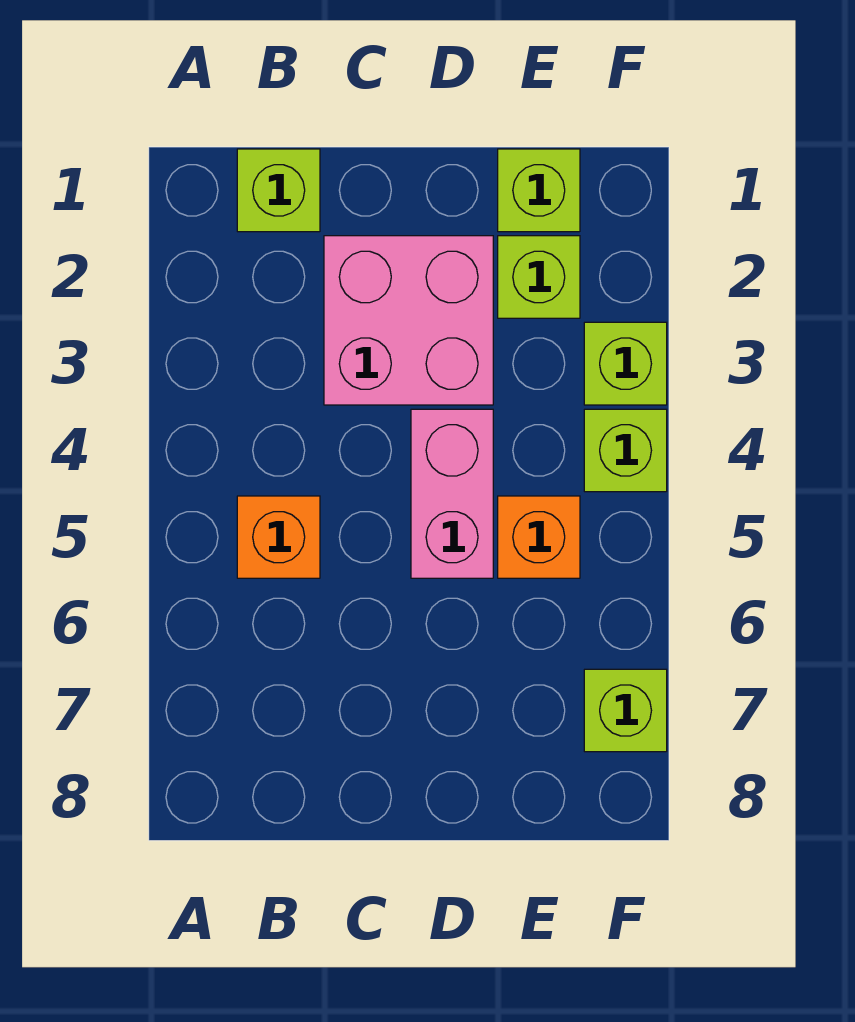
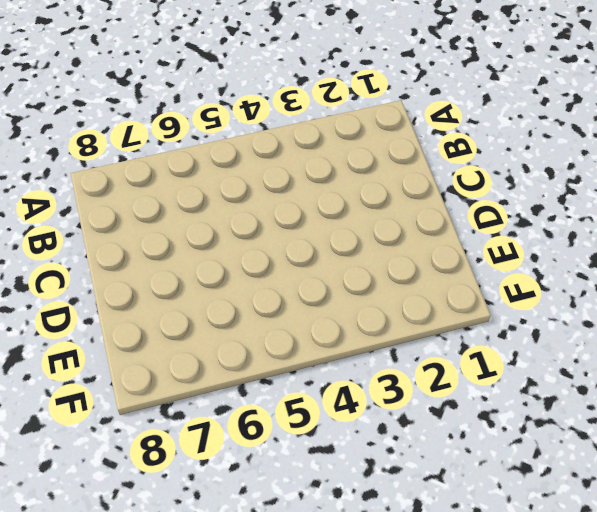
none -> lime brick B1 level 1
none -> orange brick B5 level 1

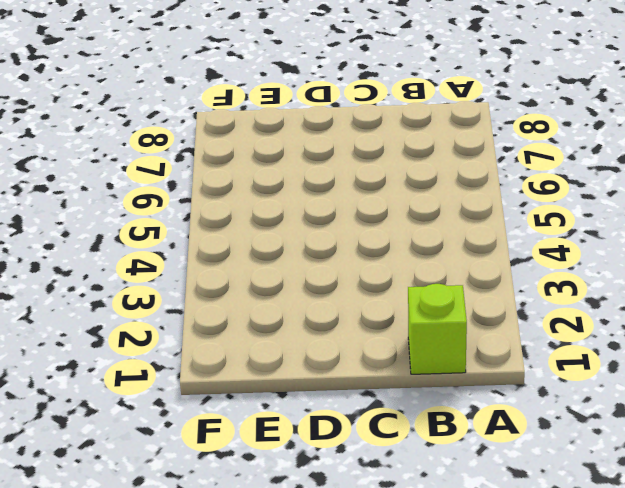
none -> orange brick B5 level 1
none -> pink brick C2:D3 level 1

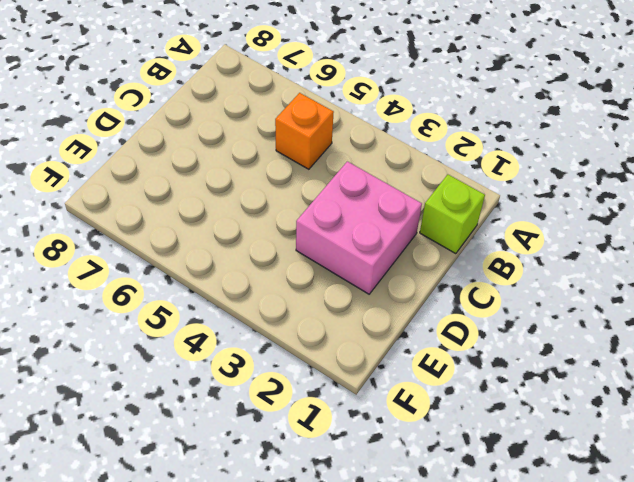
none -> pink brick D4:D5 level 1
none -> lime brick E1 level 1

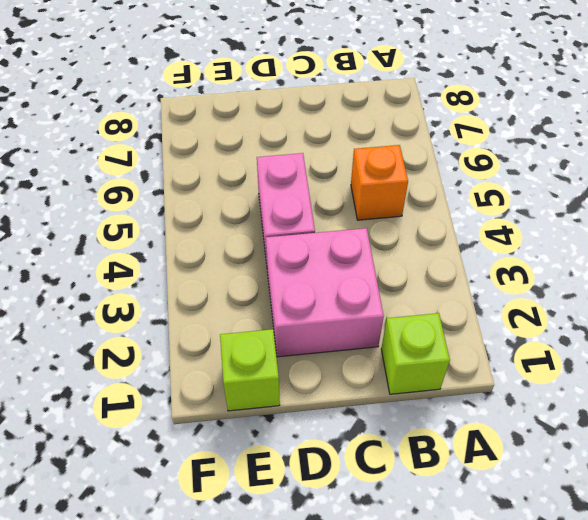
none -> lime brick E2 level 1
none -> orange brick E5 level 1

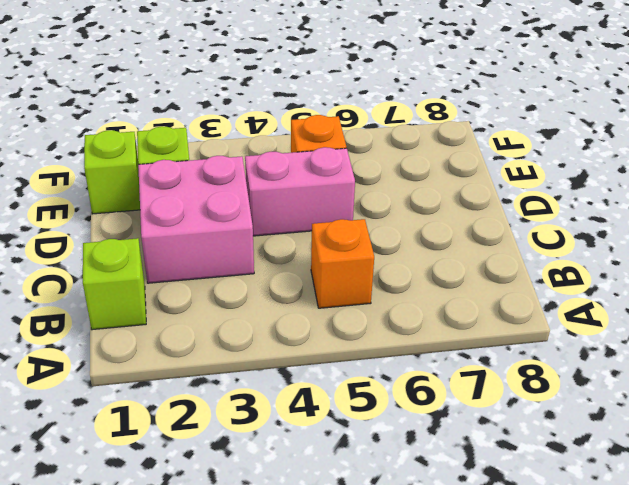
none -> lime brick F3 level 1
none -> lime brick F4 level 1

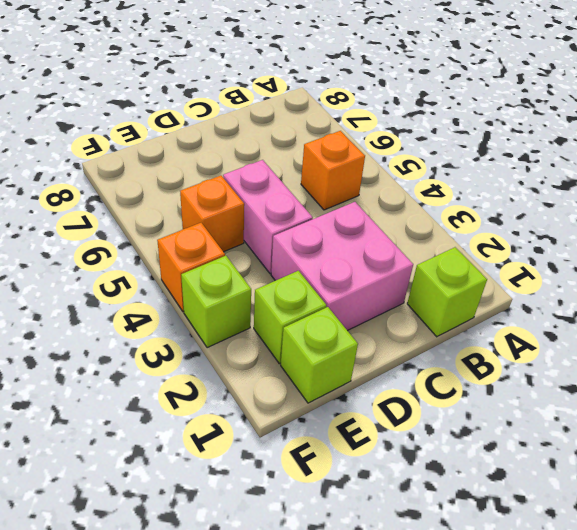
orange brick F4 level 1 -> lime brick F4 level 1
none -> lime brick F7 level 1

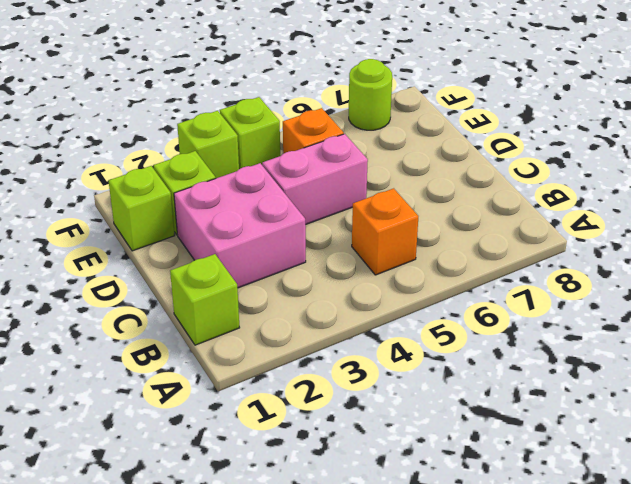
lime round brick F7 level 1 -> lime brick F7 level 1

